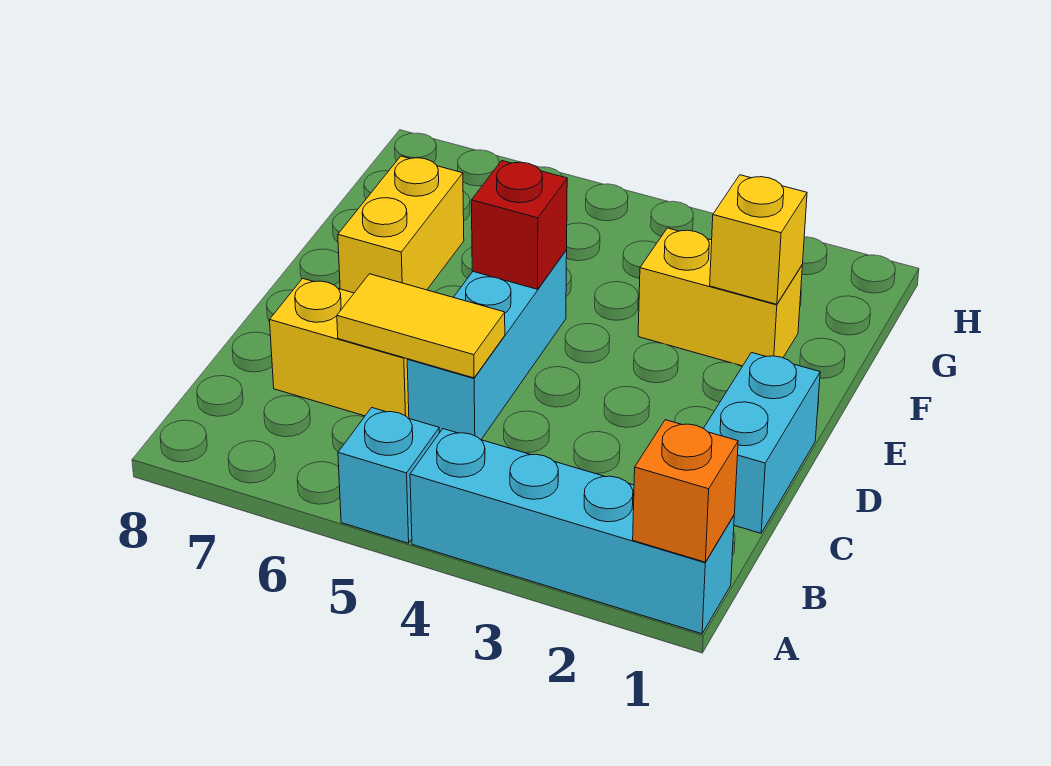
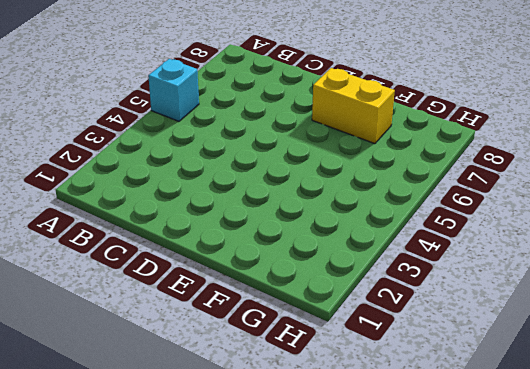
none -> cyan brick A1:A4 level 1
none -> cyan brick C1:D1 level 1

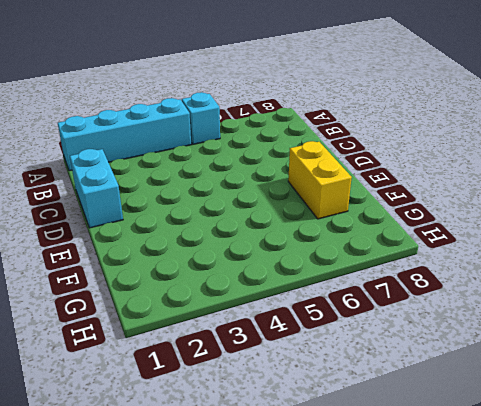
none -> cyan brick C5:E5 level 1
none -> yellow brick C6:C7 level 1

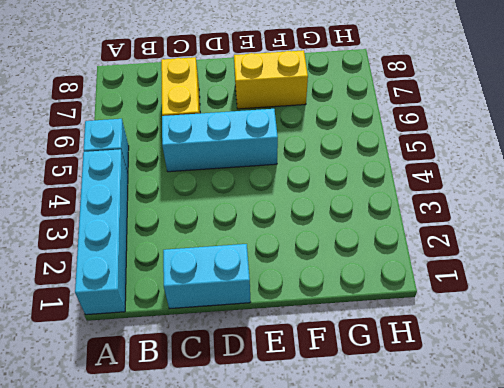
none -> yellow brick F2:F3 level 1
none -> orange brick A1 level 2

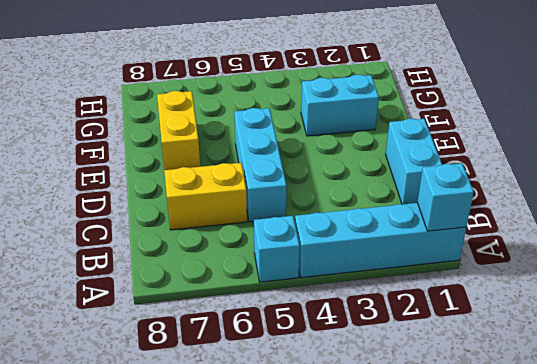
cyan brick A1 level 2 -> orange brick A1 level 2
cyan brick F2:F3 level 1 -> yellow brick F2:F3 level 1
none -> yellow tile C5:C6 level 2
none -> red brick E5 level 2

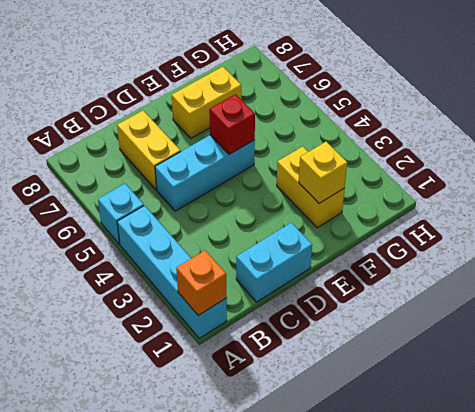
none -> yellow tile C5:C6 level 2

